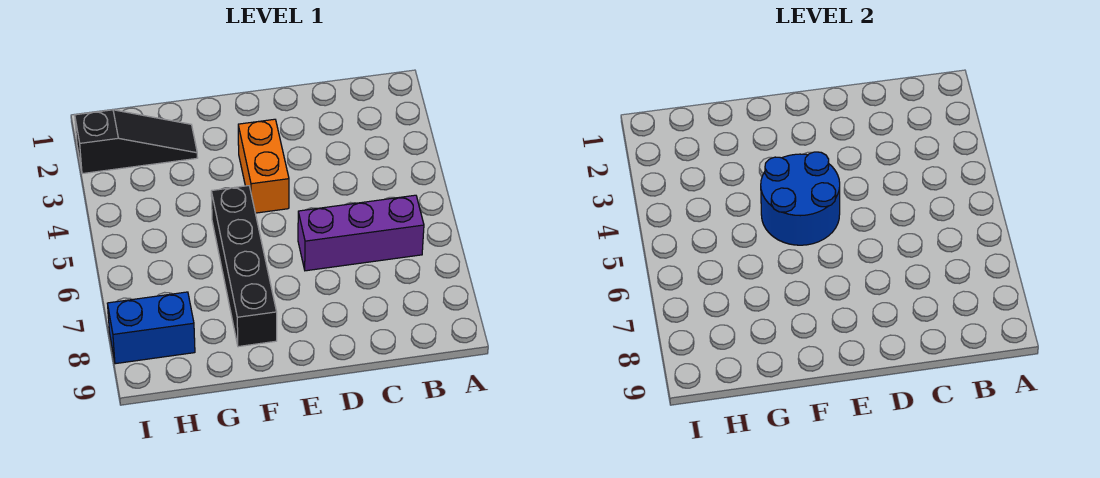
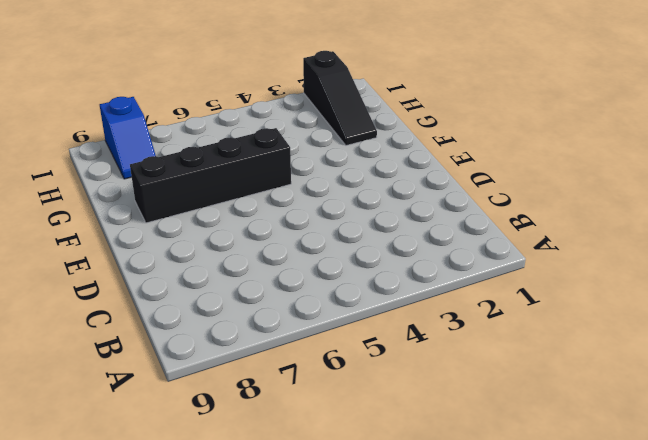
blue slope H8:I8 level 1 top I -> blue brick H8:I8 level 1
none -> purple brick B6:D6 level 1
none -> orange brick E3:E4 level 1

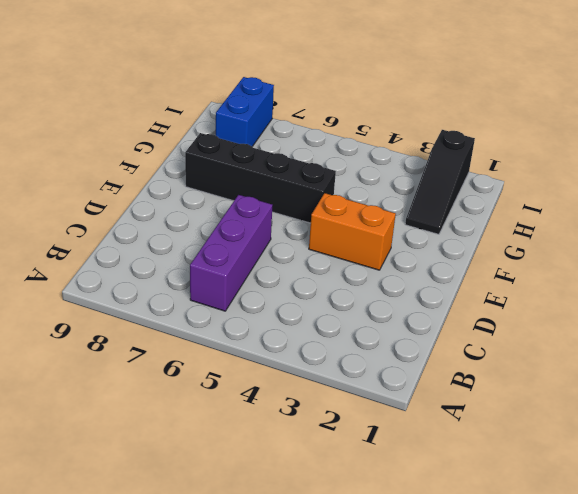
none -> blue round brick E4:F5 level 2

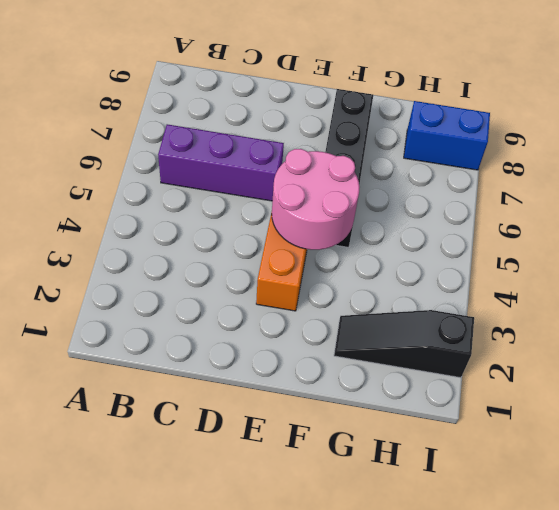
pink round brick E4:F5 level 2 -> blue round brick E4:F5 level 2

